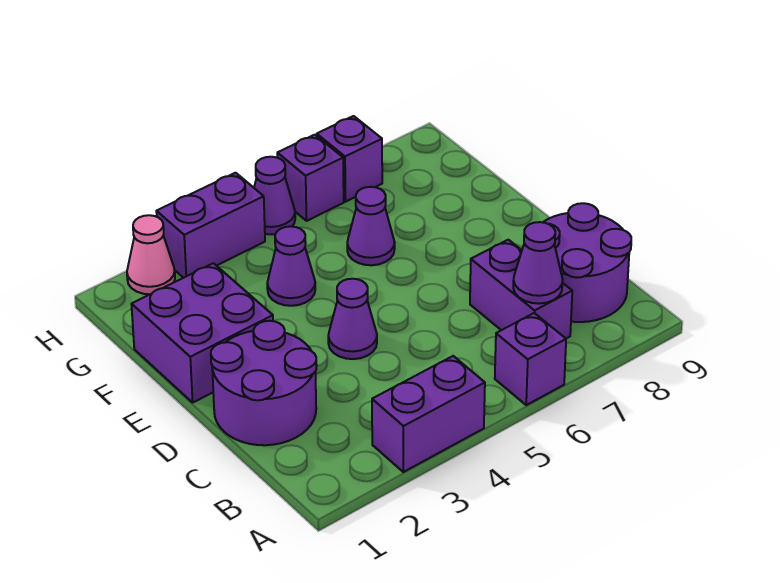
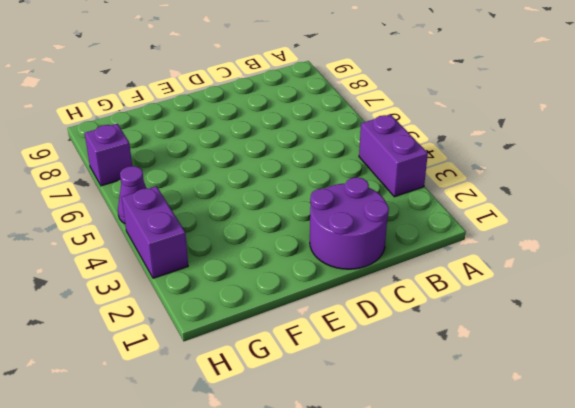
none -> purple brick A6 level 1
none -> purple brick B7:C7 level 1
none -> purple round brick B8:C9 level 1

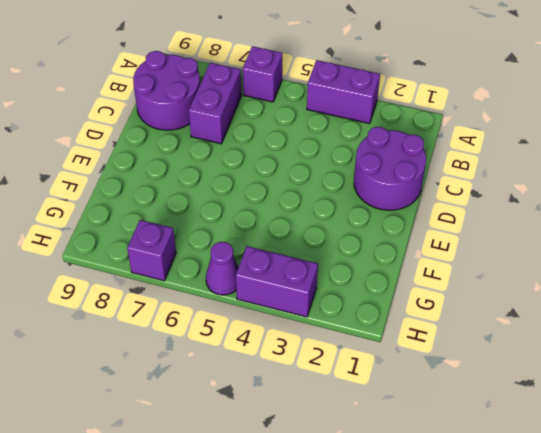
none -> purple cone D4 level 1
none -> purple brick E1:F2 level 1
none -> purple cone F4 level 1

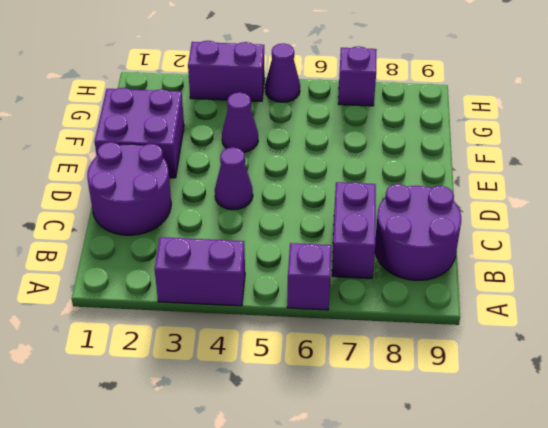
none -> purple cone F6 level 1
none -> pink cone H2 level 1
none -> purple brick H6 level 1

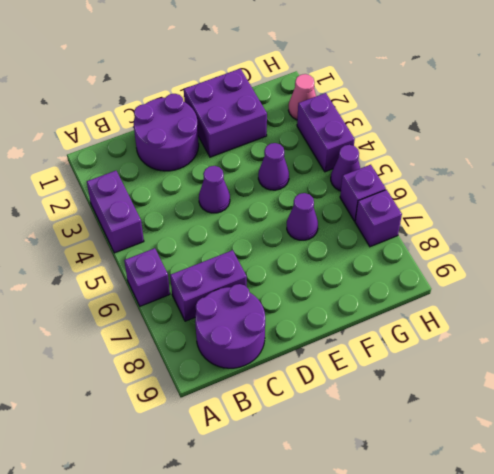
none -> purple cone B7 level 2

